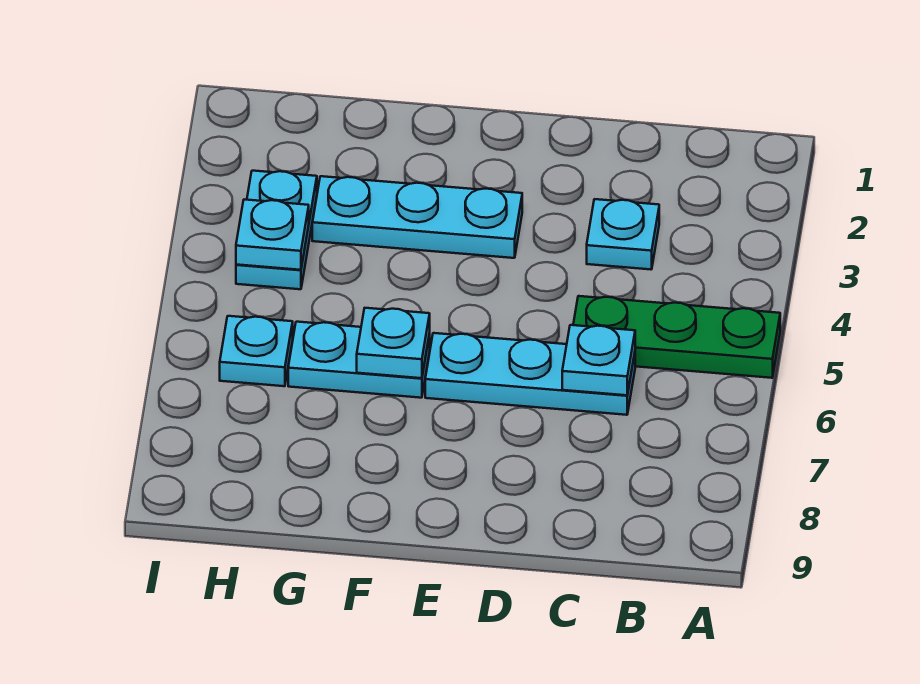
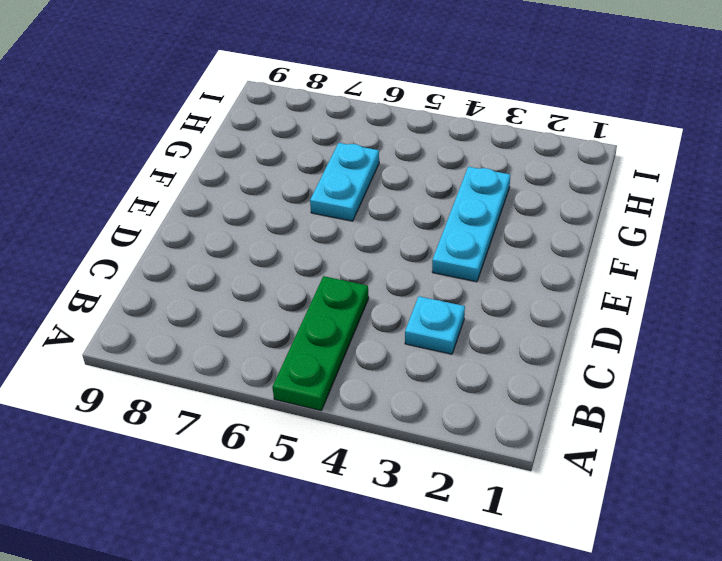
none -> cyan plate C6:E6 level 1
none -> cyan plate H3:H4 level 1

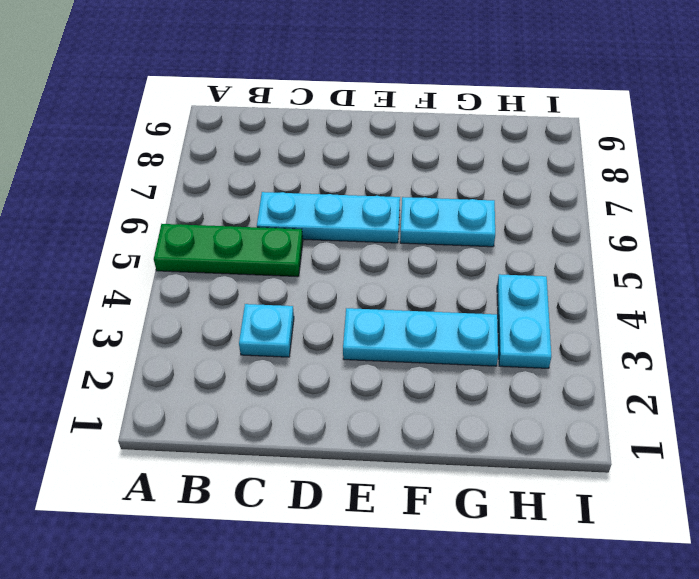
none -> cyan plate H6 level 1
none -> cyan plate C6 level 2

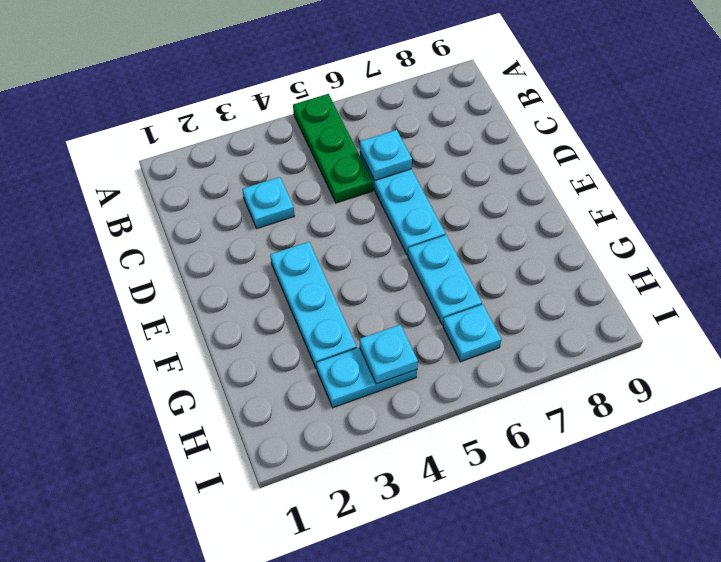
none -> cyan plate F6 level 2

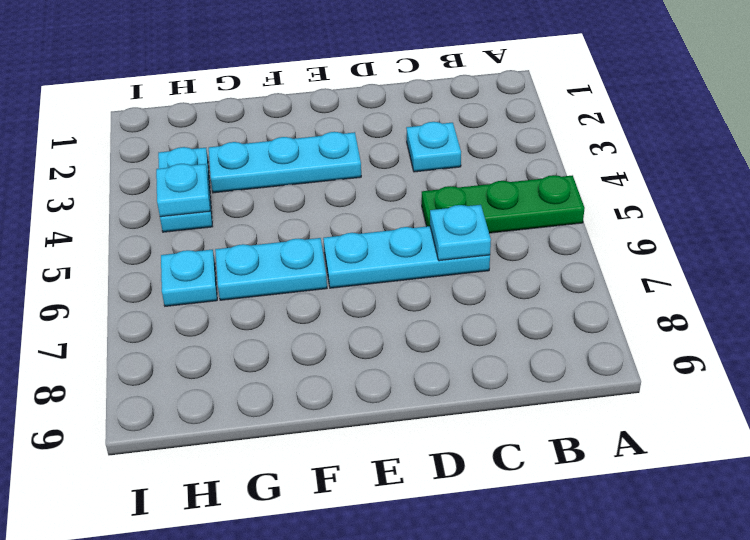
none -> cyan plate F6 level 2

